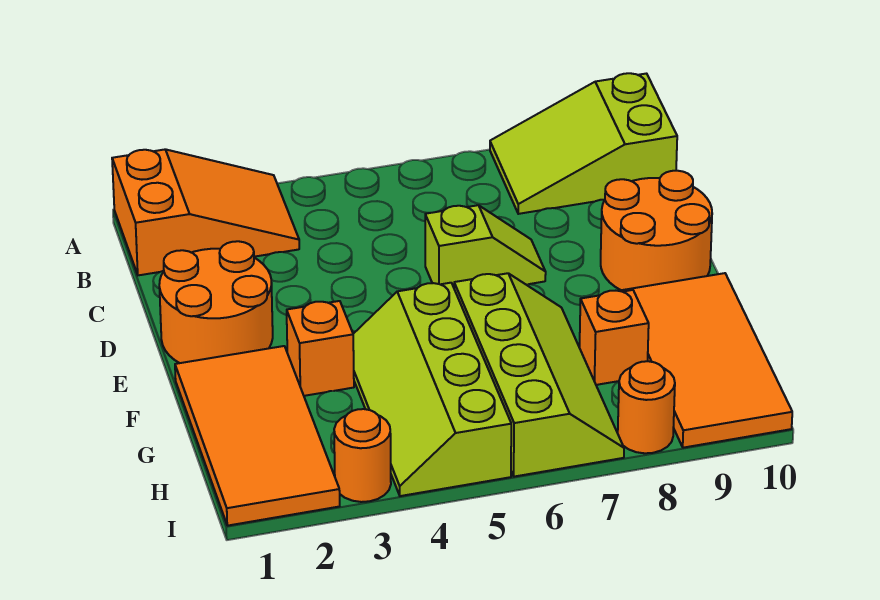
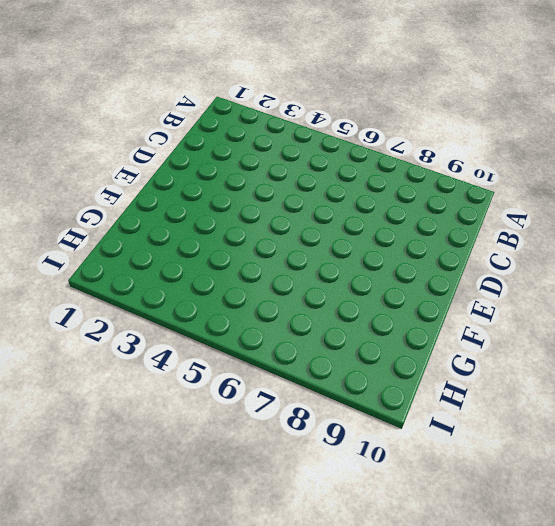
none -> orange slope A1:B3 level 1 top 1
none -> lime slope A8:B10 level 1 top 10
none -> orange round brick D1:E2 level 1

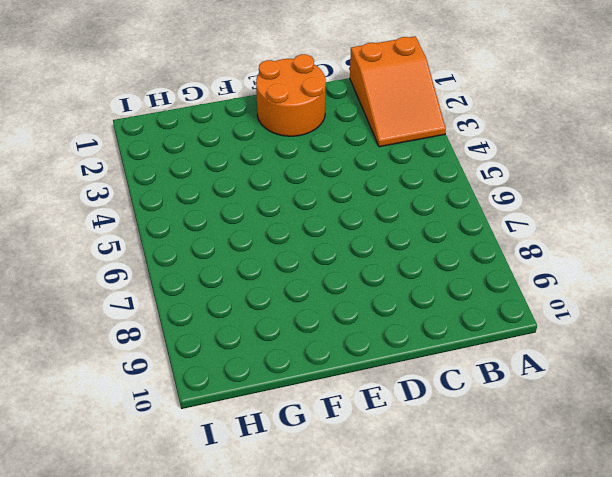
none -> lime slope A8:B10 level 1 top 10
none -> lime slope D6:D7 level 1 top 6
none -> orange round brick D9:E10 level 1

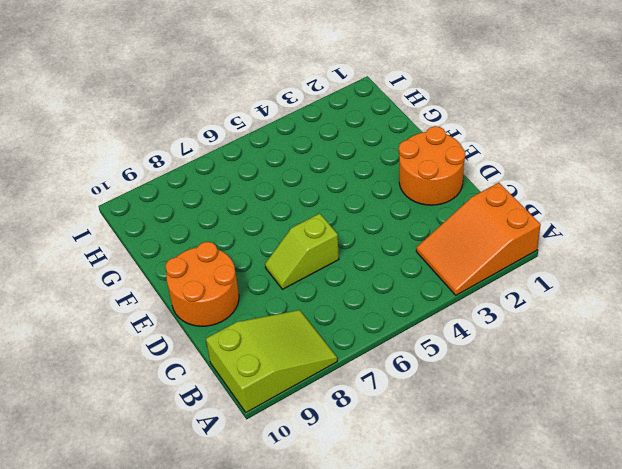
none -> orange tile F1:I2 level 1
none -> orange brick F3 level 1
none -> lime slope F4:I5 level 1 top 5

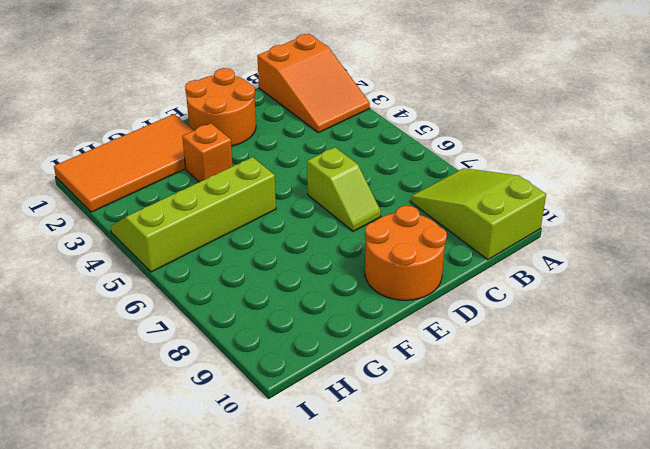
none -> lime slope F6:I7 level 1 top 6
none -> orange tile F9:I10 level 1
none -> orange brick G8 level 1

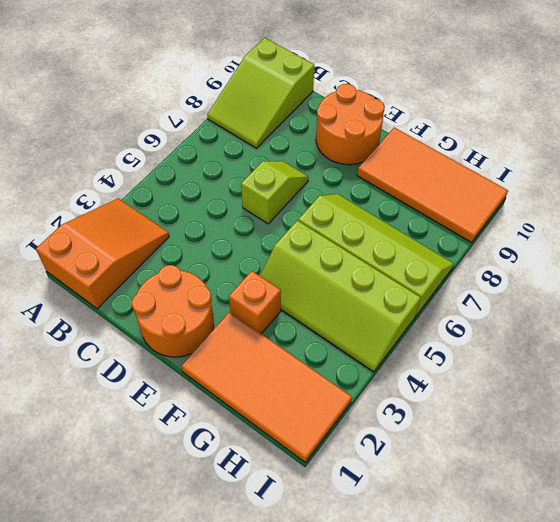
none -> orange brick G8 level 1
none -> orange round brick I3 level 1
none -> orange round brick I8 level 1

